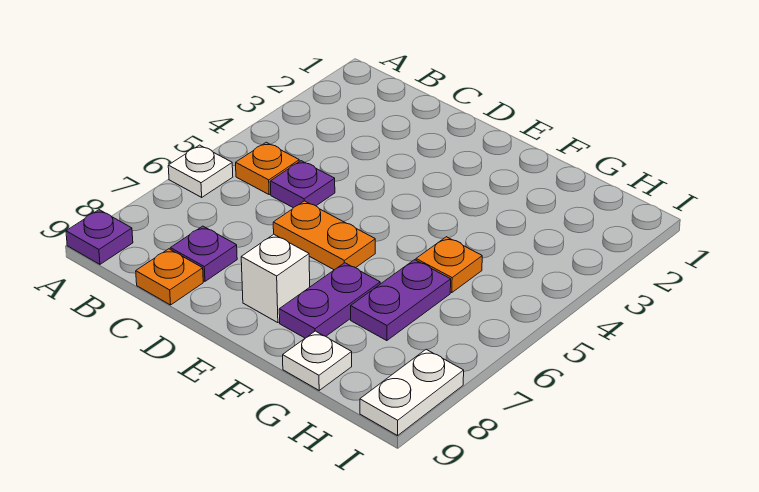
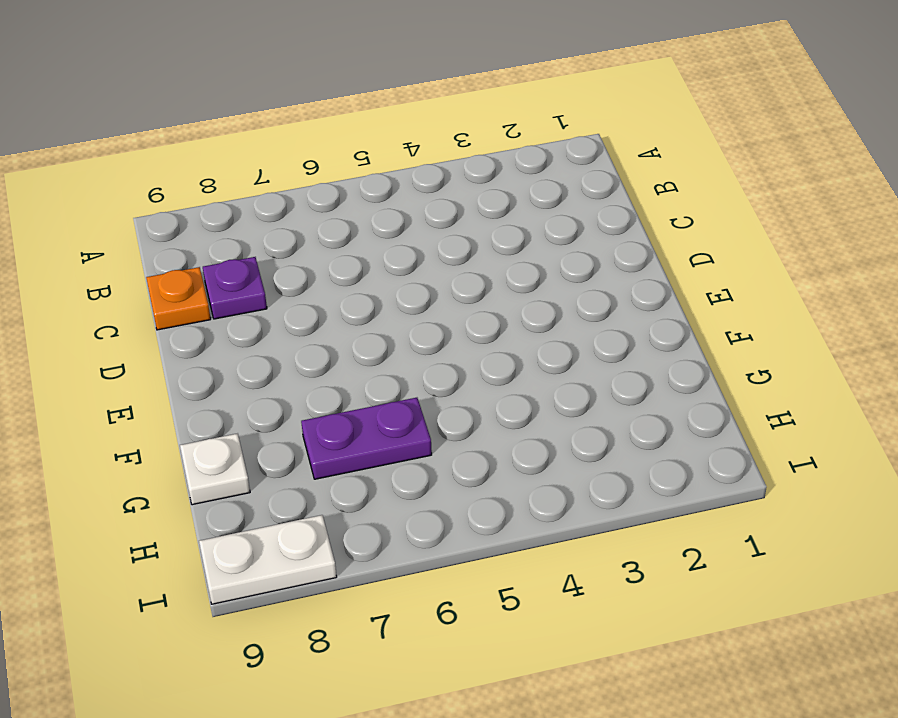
none -> white plate A6 level 1
none -> purple plate A9 level 1
none -> orange plate B5 level 1

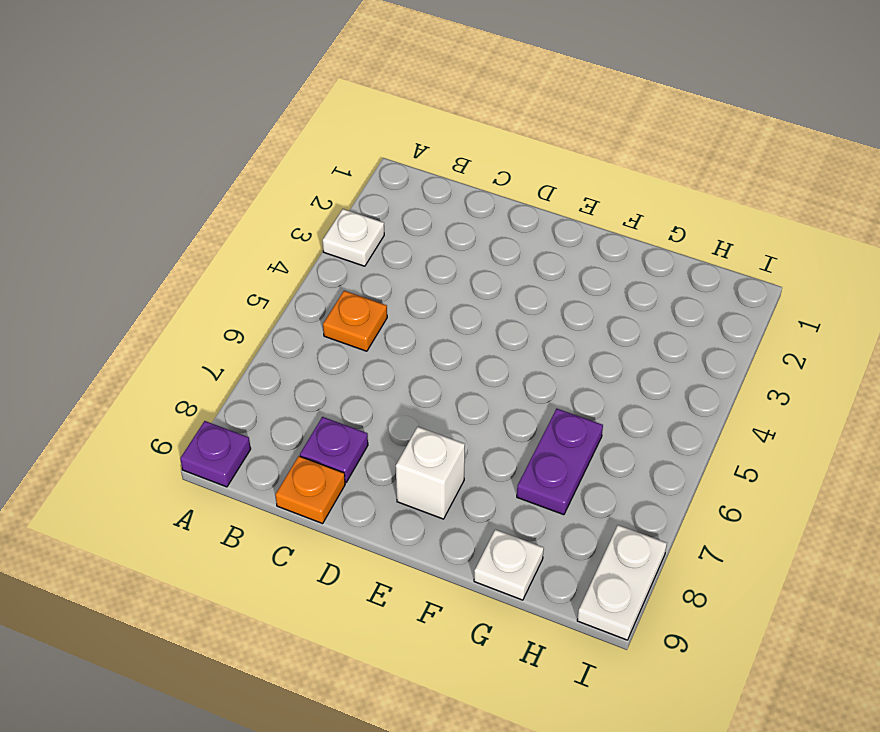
white plate A3 level 1 -> white plate A6 level 1
none -> purple plate C5 level 1
none -> orange plate D6:E6 level 1
none -> purple plate F7:F8 level 1

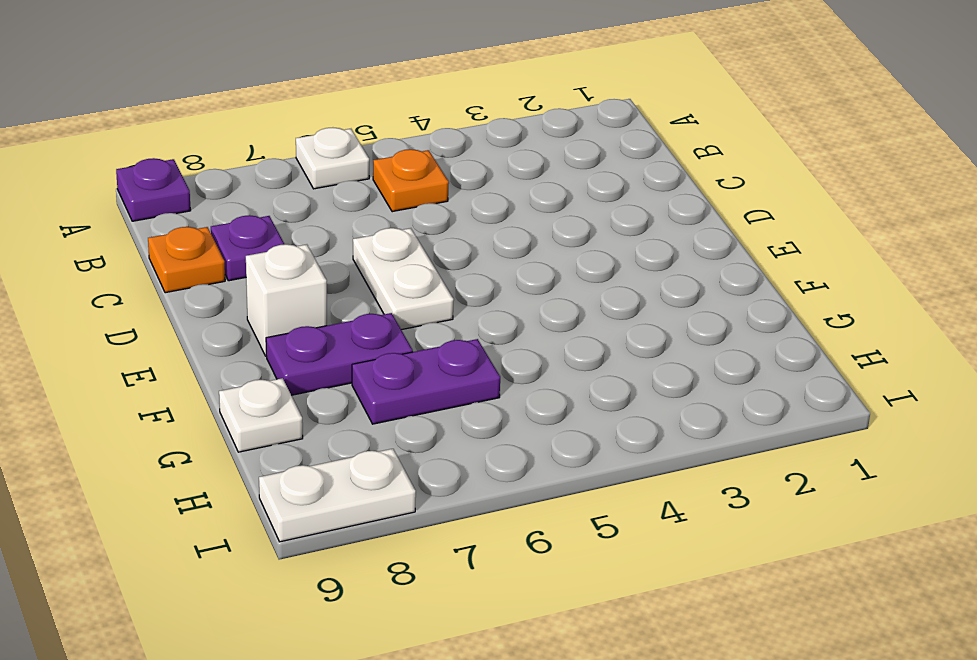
white plate D6:E6 level 1 -> orange plate D6:E6 level 1
none -> purple plate C5 level 1
none -> orange plate G5 level 1

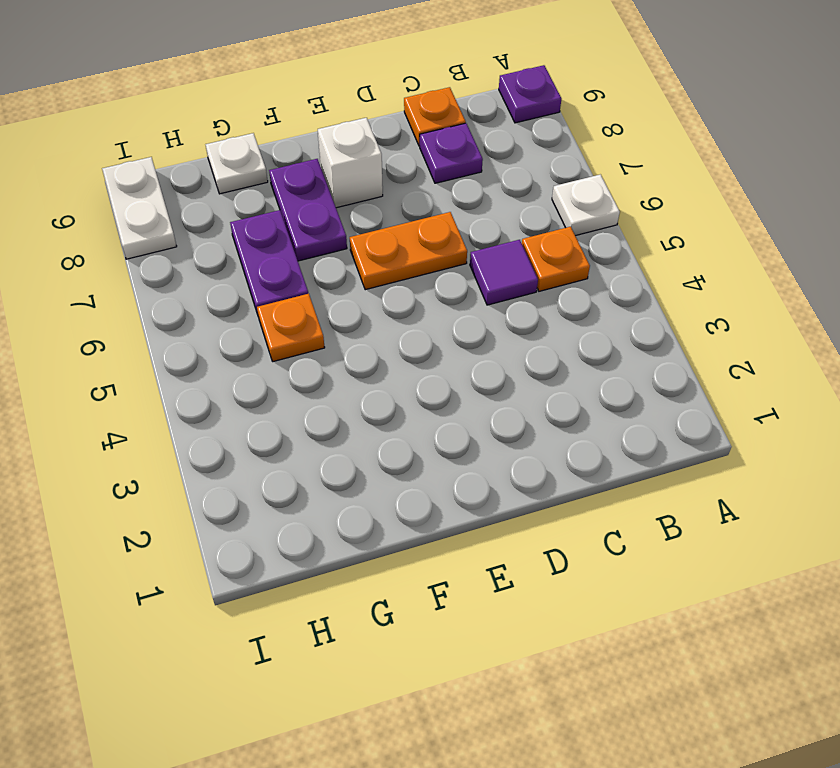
purple tile C5 level 1 -> purple plate C5 level 1

